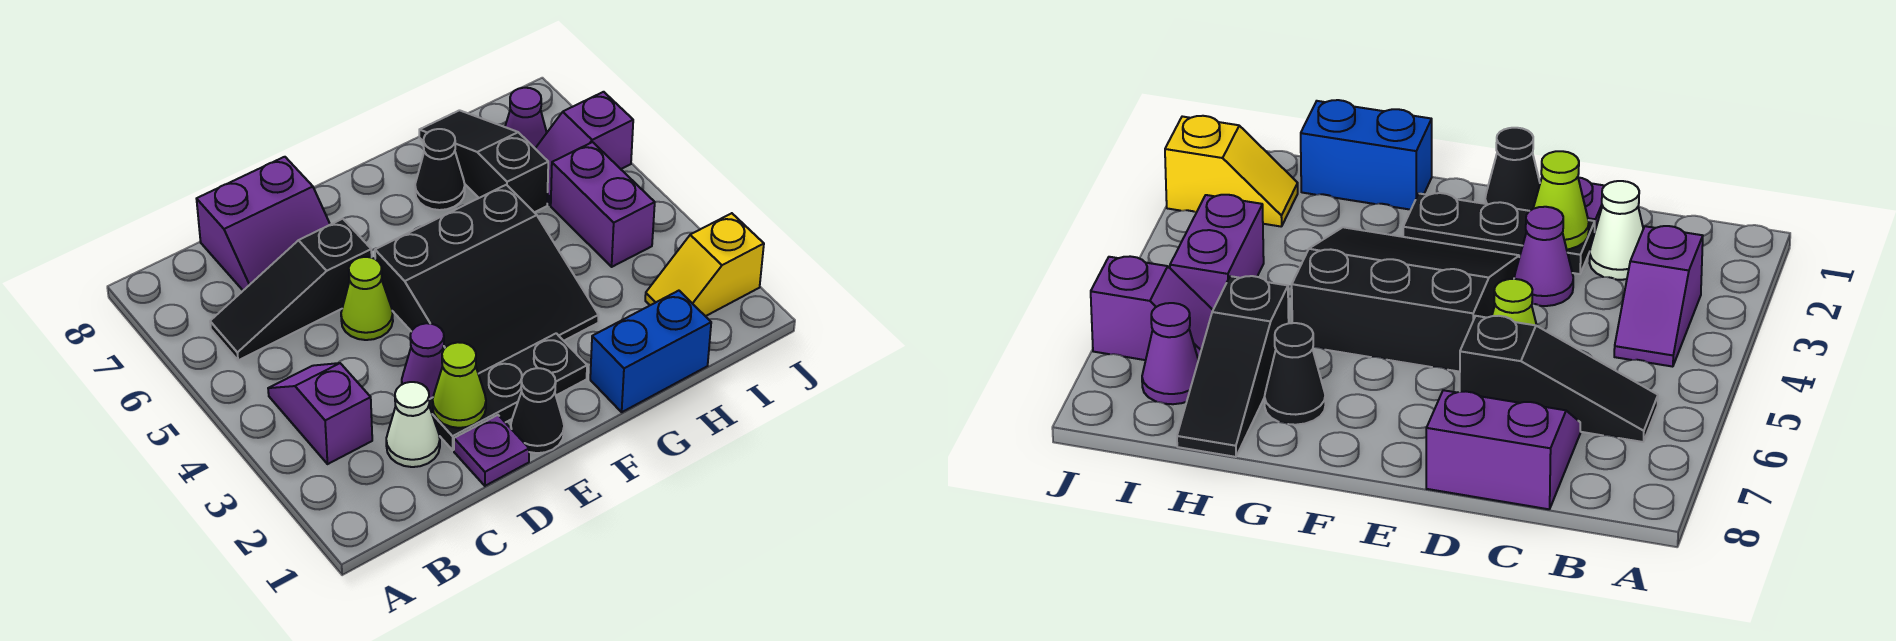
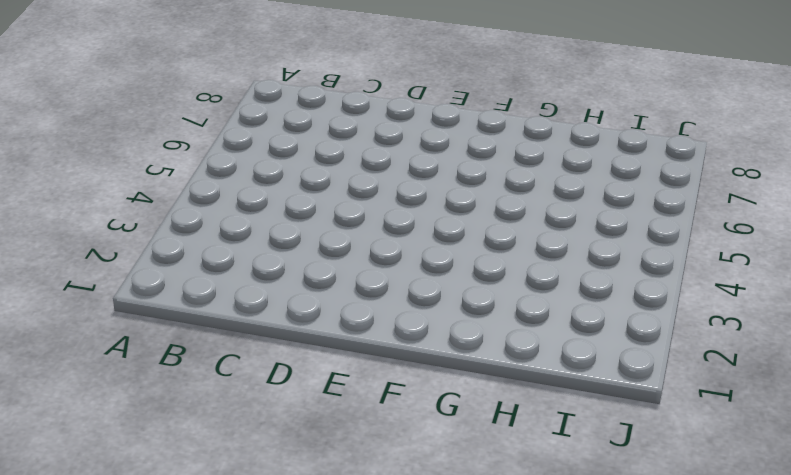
none -> purple slope B3:B4 level 1 top 3
none -> black slope B6:D6 level 1 top D
none -> white cone C2 level 1

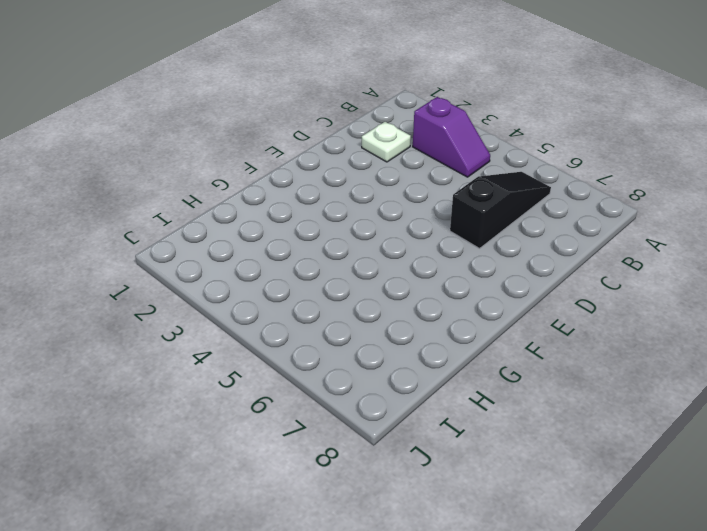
white plate C2 level 1 -> white cone C2 level 1
none -> purple slope C7:D8 level 1 top 8
none -> purple plate D1 level 1
none -> black plate D2:F2 level 1

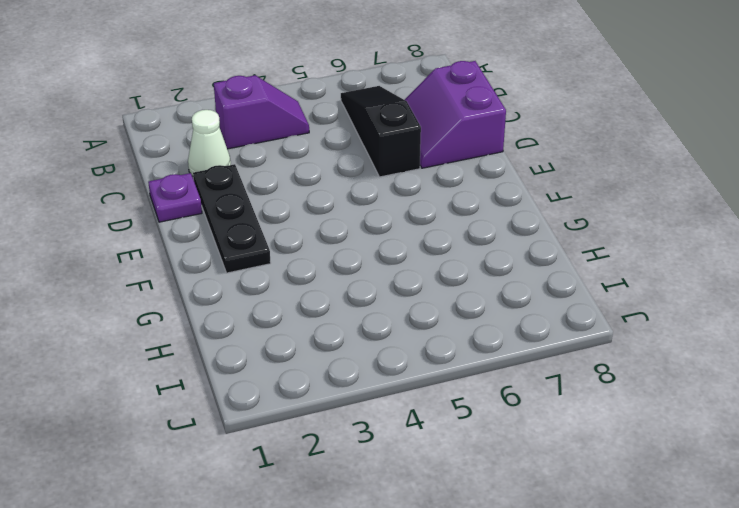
none -> purple cone D3 level 1
none -> lime cone D5 level 1
none -> black cone E1 level 1

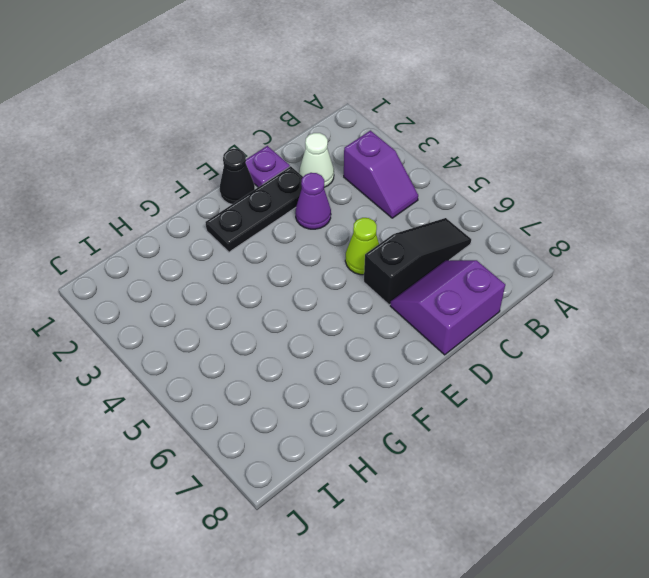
none -> black slope E3:G5 level 1 top 5
none -> blue brick G1:H1 level 1
none -> black cone G7 level 1

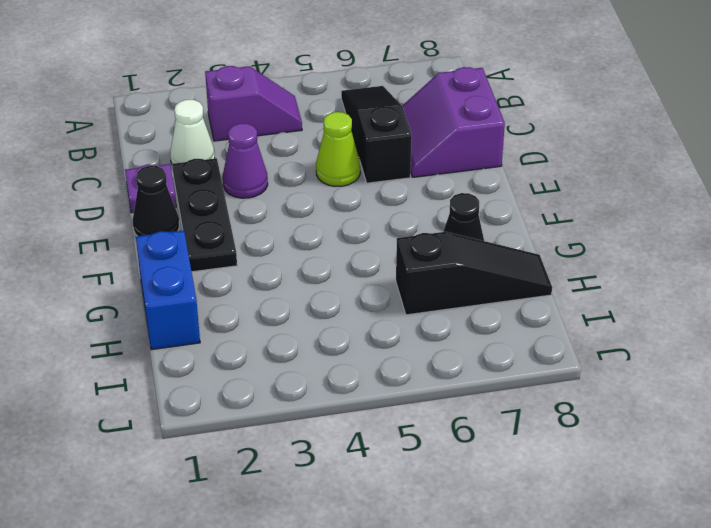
none -> black slope E3:G5 level 1 top 5
none -> yellow slope I2:J2 level 1 top J
none -> purple brick I4:I5 level 1

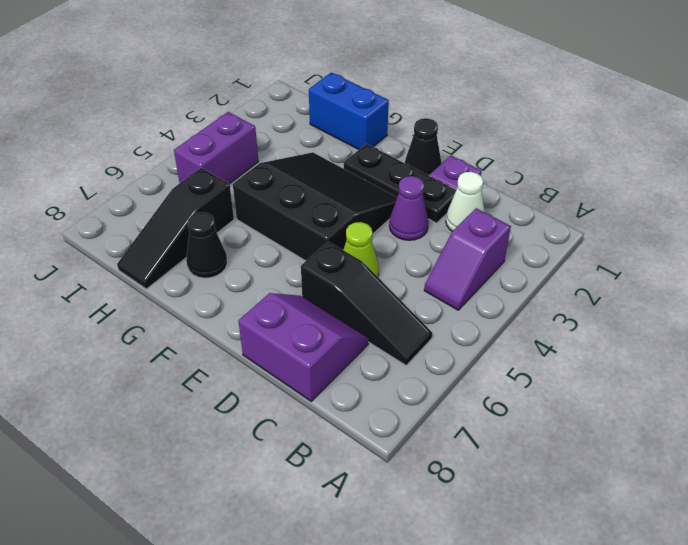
none -> yellow slope I2:J2 level 1 top J
none -> purple slope I6:J6 level 1 top J
none -> purple cone I7 level 1

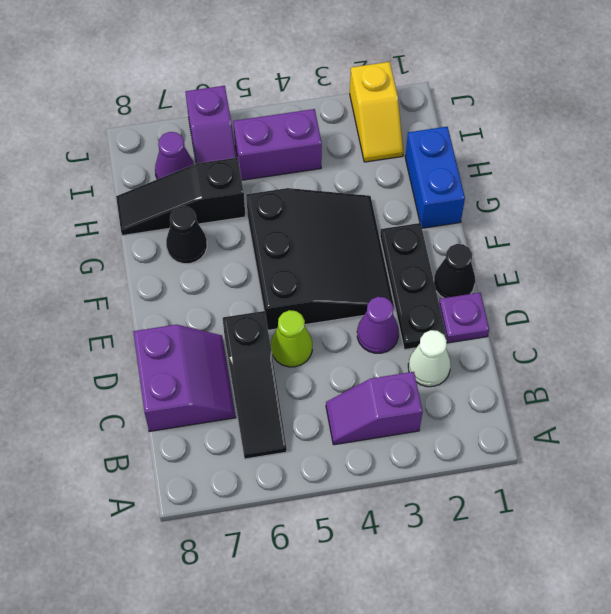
none -> lime cone D2 level 2

